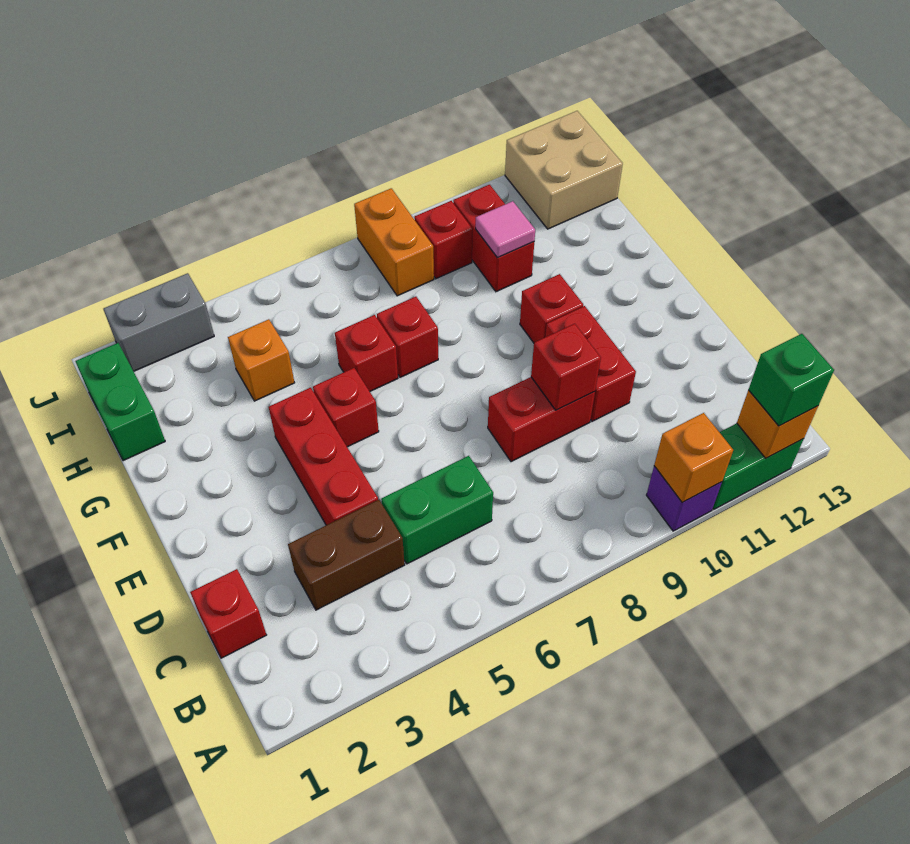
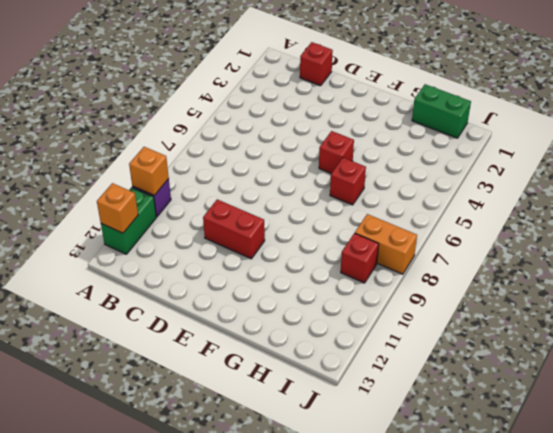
none -> brown brick C3:C4 level 1
none -> green brick C5:C6 level 1
none -> red brick D4:F4 level 1

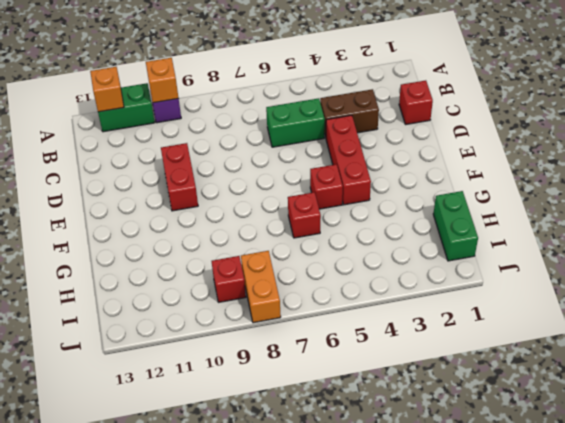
none -> red brick D8:D9 level 1
none -> red brick F10 level 1
none -> red brick G7 level 1

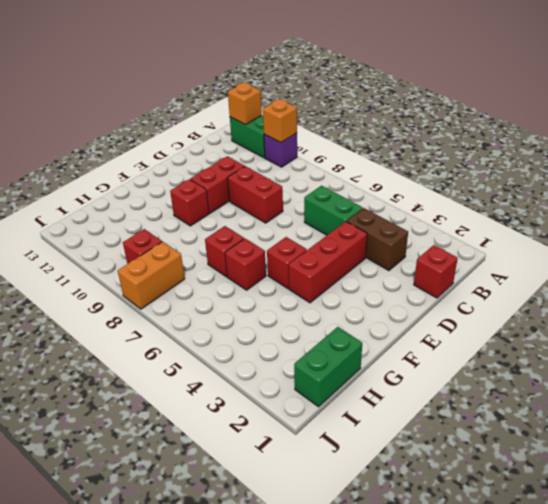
none -> orange brick H4 level 1
none -> red brick H10:I10 level 1
none -> tan brick I12:J13 level 1

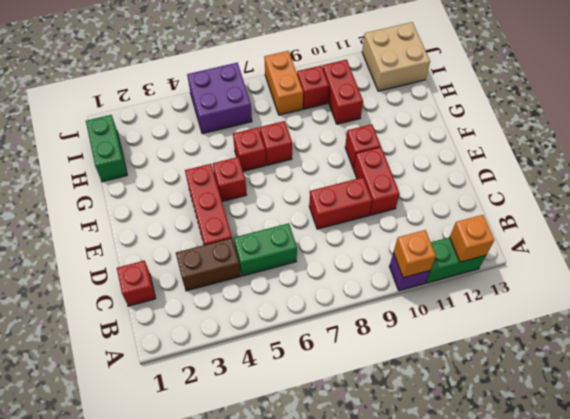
purple brick I5:J6 level 1 -> none
none -> orange brick H4 level 1
none -> grey brick J2:J3 level 1
none -> red brick D9 level 2

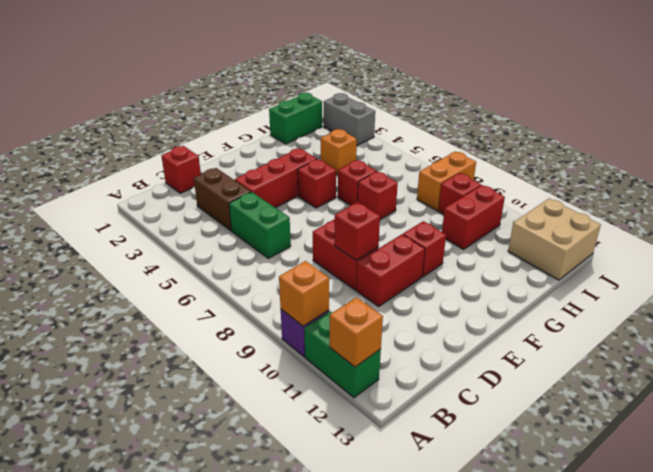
none -> pink tile H10 level 2
none -> green brick A12 level 3

